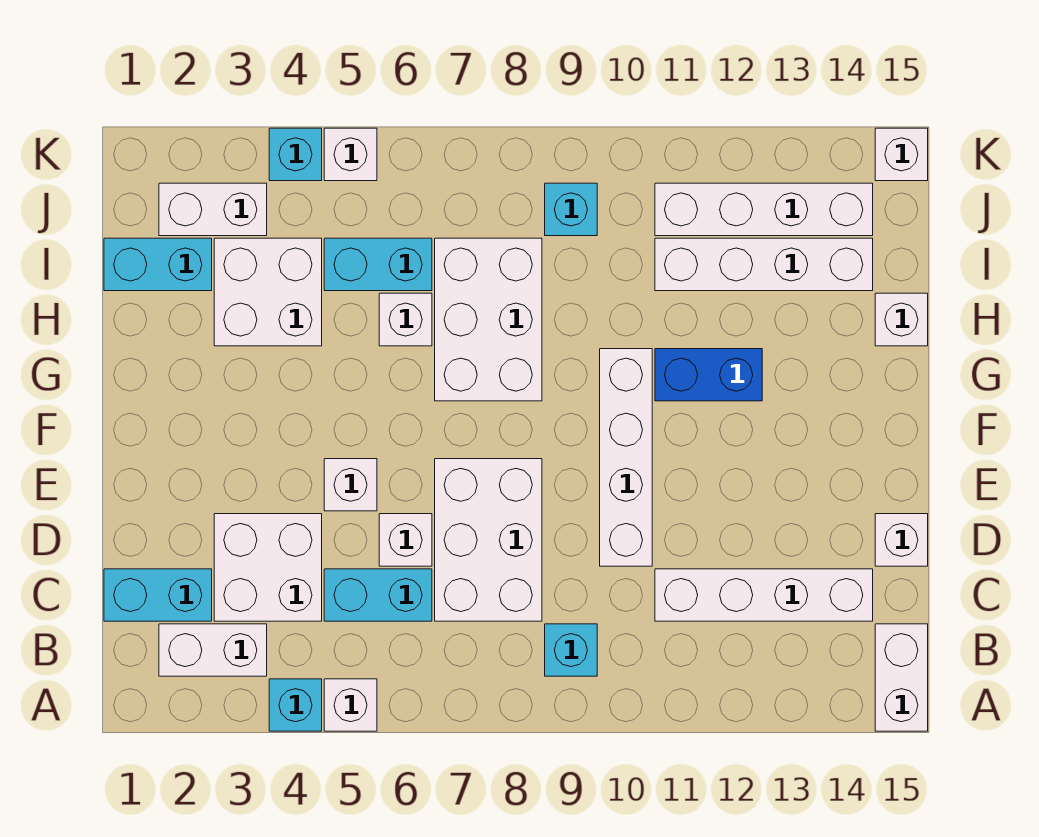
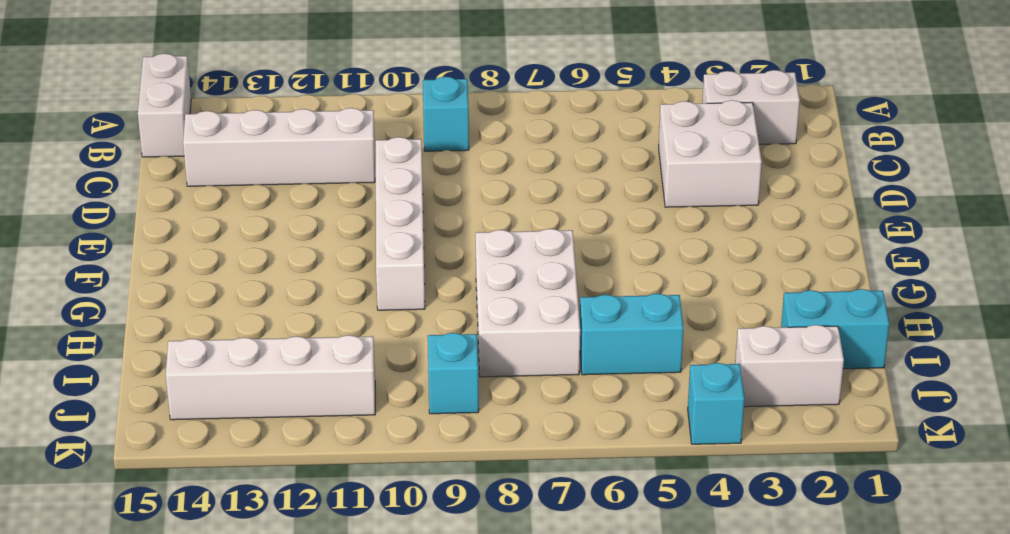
none -> cyan brick A4 level 1
none -> white brick A5 level 1
none -> cyan brick C1:C2 level 1

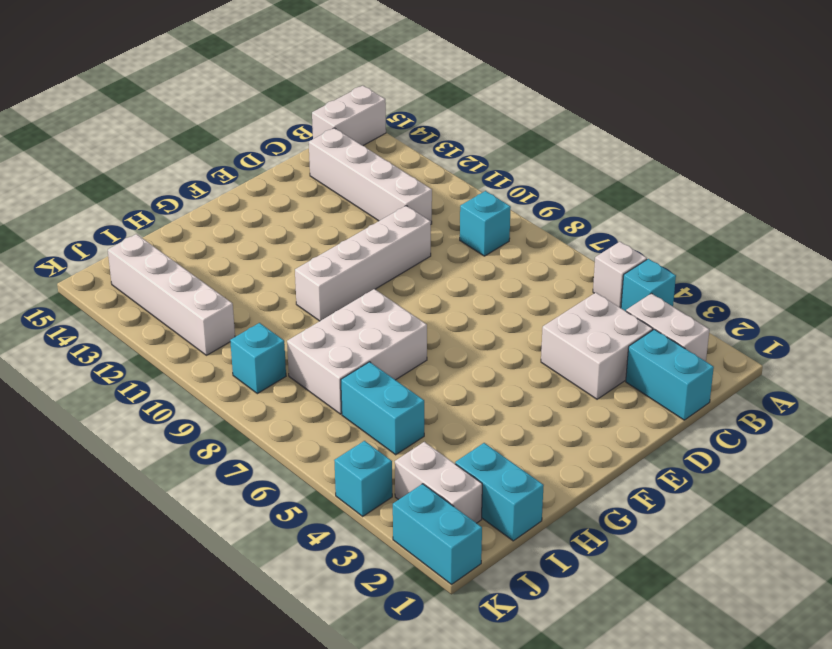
cyan brick K1:K2 level 1 -> cyan brick C5:C6 level 1
none -> white brick C7:E8 level 1
none -> white brick D6 level 1
none -> white brick D15 level 1

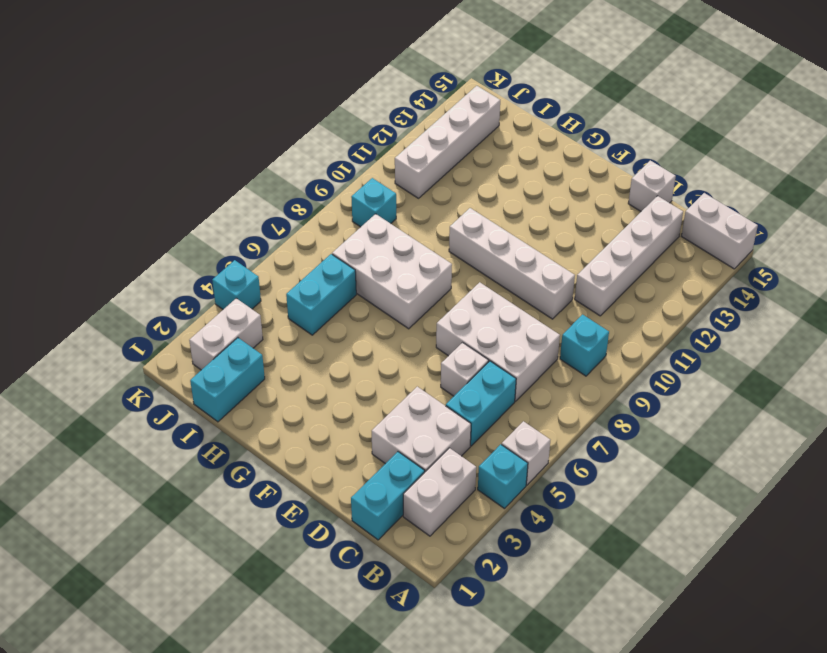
none -> white brick E5 level 1
none -> blue brick G11:G12 level 1
none -> white brick H3:I4 level 1

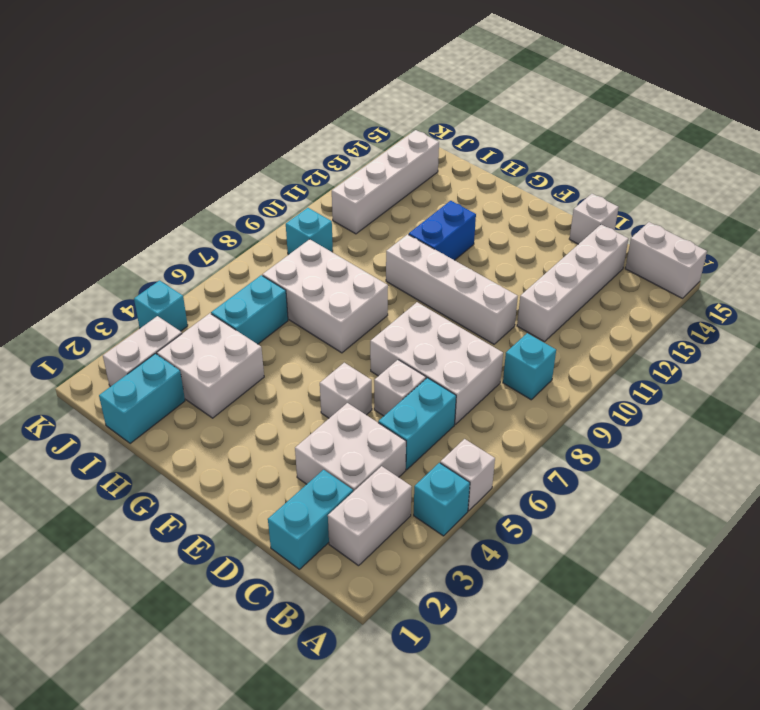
none -> white brick H6 level 1
none -> white brick H15 level 1
none -> white brick I11:I14 level 1

